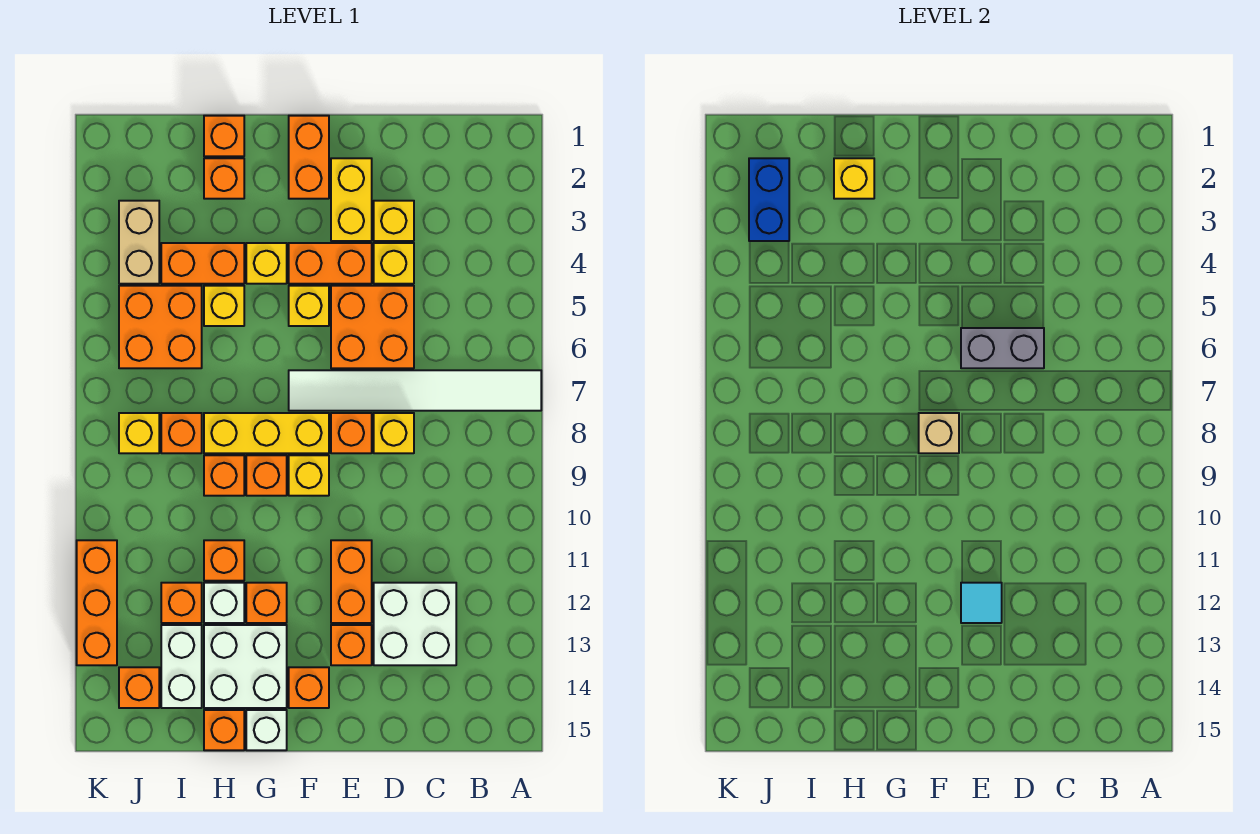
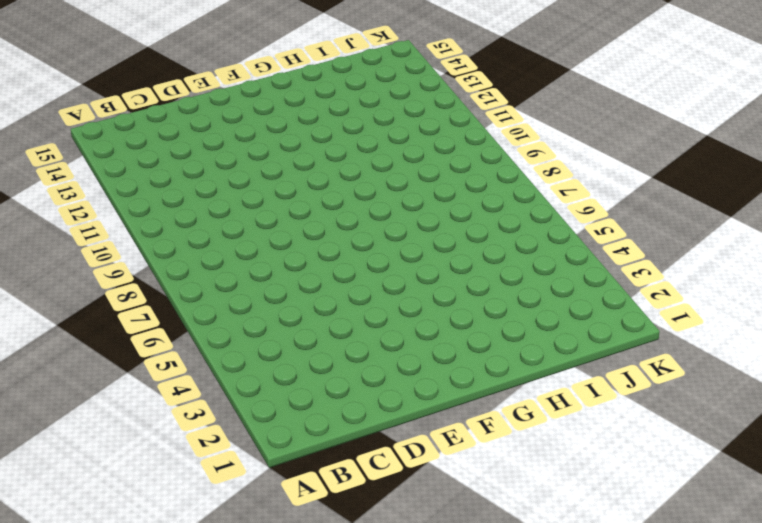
none -> white tile A7:F7 level 1
none -> white brick C12:D13 level 1
none -> yellow brick D3 level 1
none -> yellow brick D4 level 1

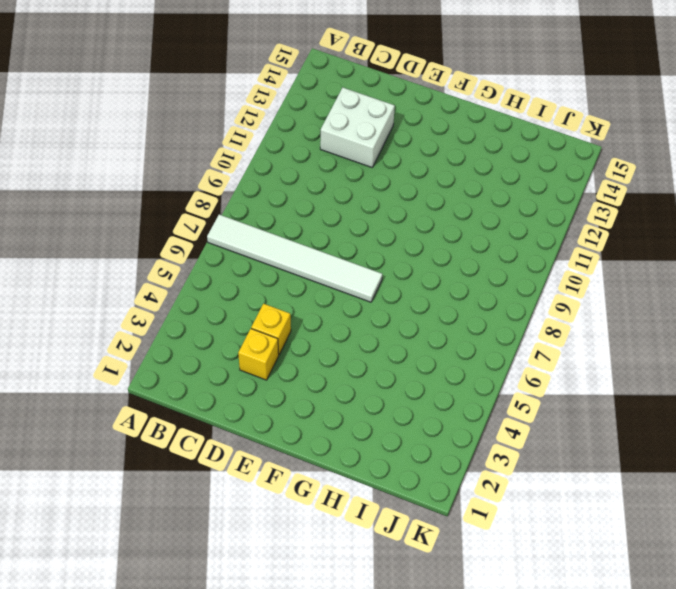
none -> orange brick D5:E6 level 1
none -> yellow brick D8 level 1
none -> yellow brick E2:E3 level 1
none -> orange brick E4:F4 level 1

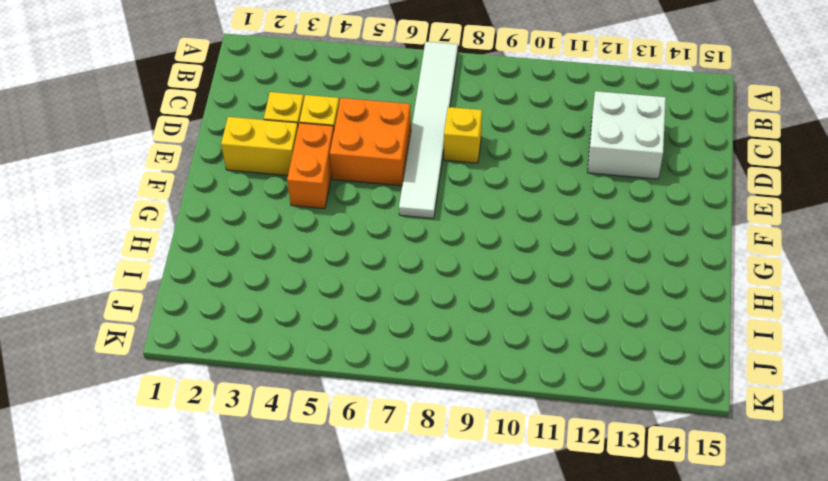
none -> orange brick E8 level 1
none -> orange brick E11:E12 level 1
none -> orange brick E13 level 1
none -> orange brick F1:F2 level 1

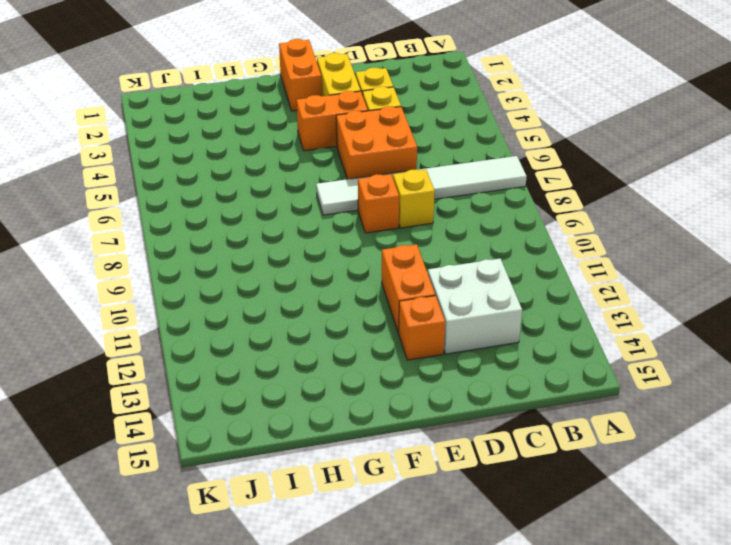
none -> yellow brick F5 level 1
none -> yellow brick F8:H8 level 1
none -> yellow brick F9 level 1
none -> orange brick F14 level 1

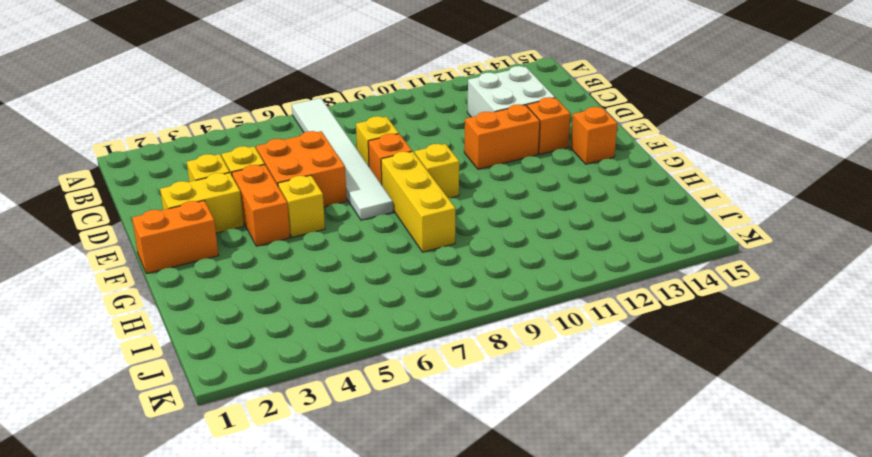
none -> yellow brick G4 level 1
none -> orange brick G9 level 1
none -> orange brick G12 level 1
none -> white brick G13:H14 level 1

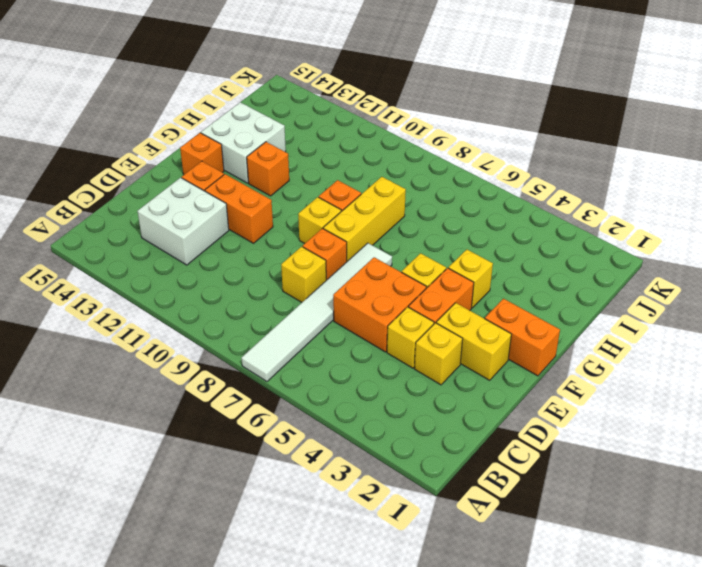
none -> white brick G15 level 1
none -> orange brick H1 level 1
none -> orange brick H2 level 1
none -> orange brick H4:I4 level 1

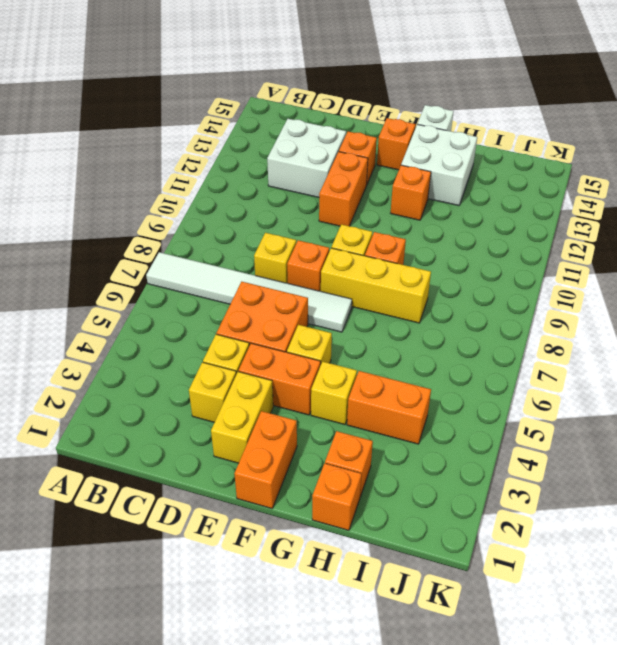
none -> yellow brick H5 level 1
none -> orange brick H9 level 1
none -> orange brick H11 level 1
none -> white brick H12 level 1

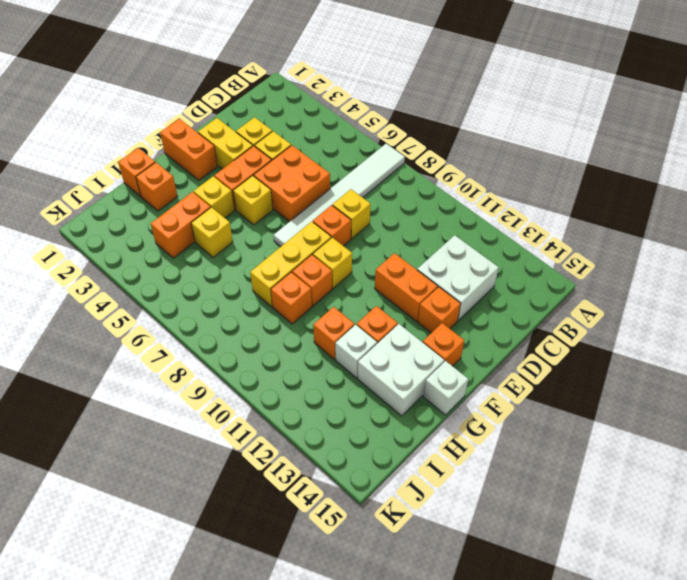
none -> orange brick H15 level 1
none -> orange brick I5:J6 level 1
none -> orange brick I8 level 1
none -> orange brick I12 level 1

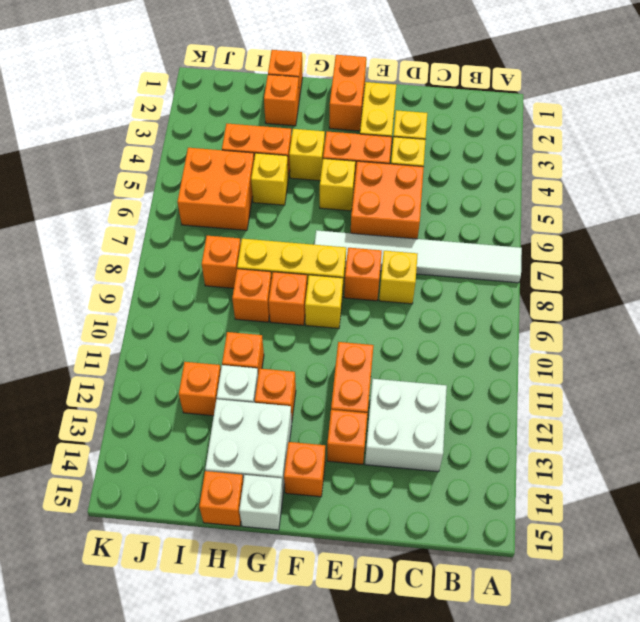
none -> white brick I13:I14 level 1
none -> tan brick J3:J4 level 1
none -> yellow brick J8 level 1
none -> orange brick J14 level 1

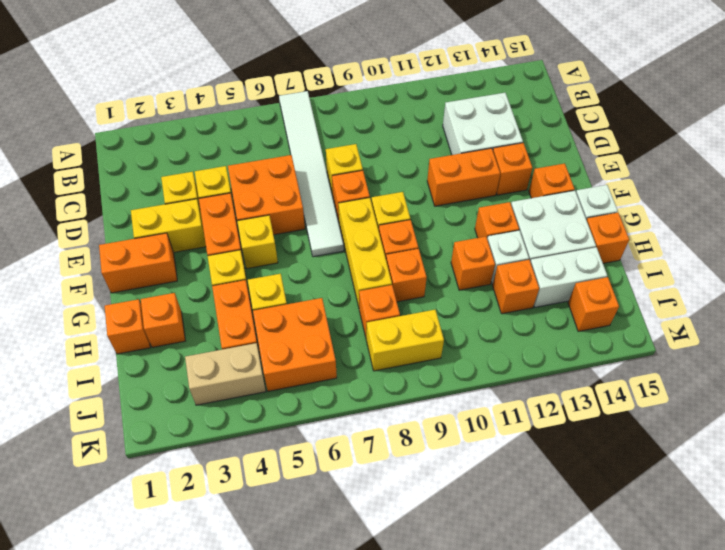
yellow brick J8:J9 level 1 -> yellow brick J8 level 1
none -> orange brick K11:K13 level 1
none -> grey brick D6:E6 level 2
none -> cyan tile E12 level 2
none -> tan brick F8 level 2

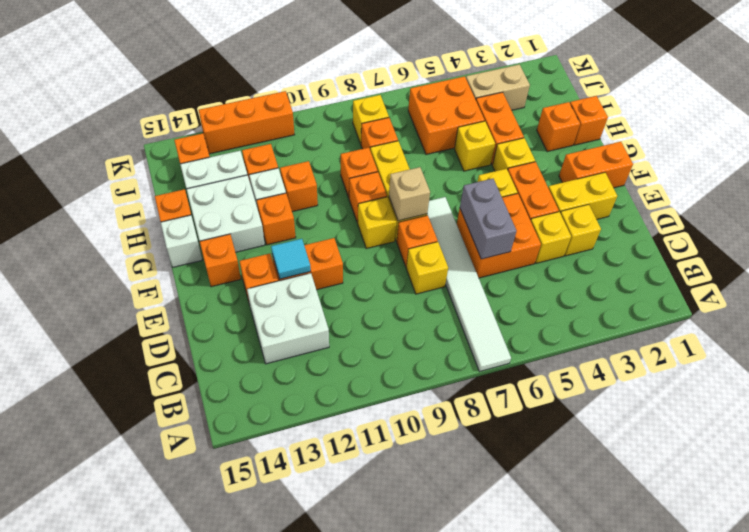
none -> yellow brick H2 level 2
none -> blue brick J2:J3 level 2

